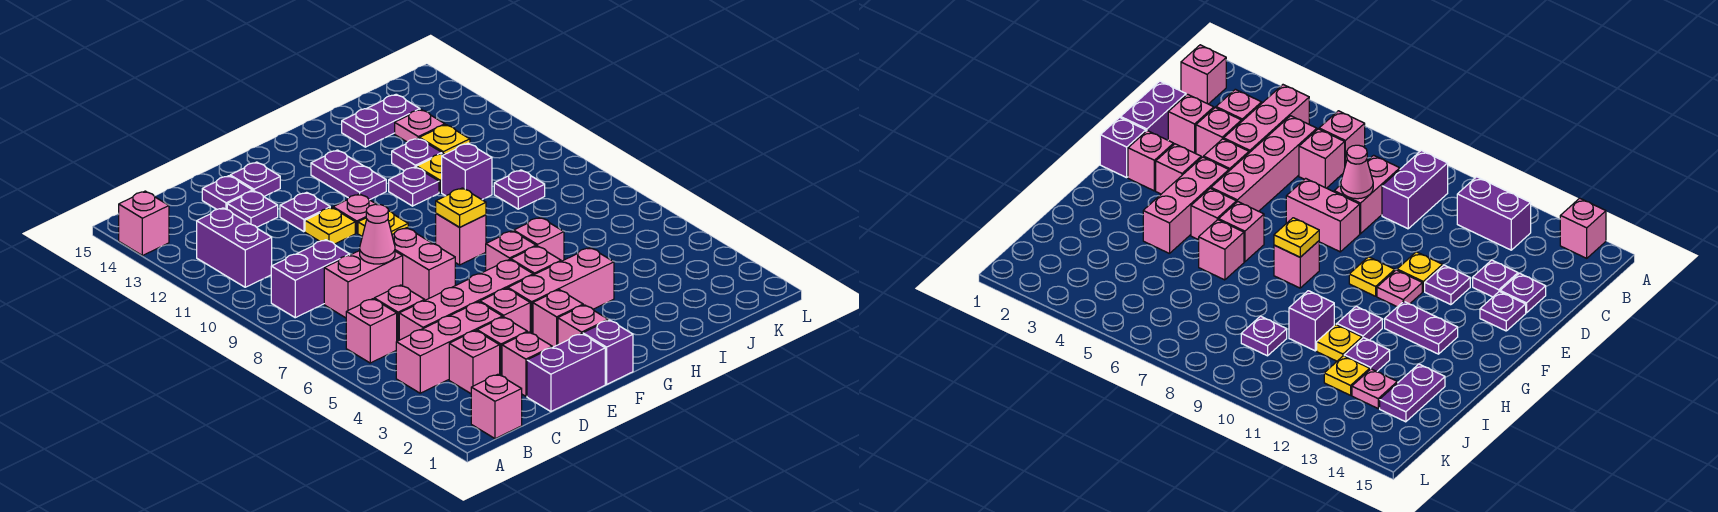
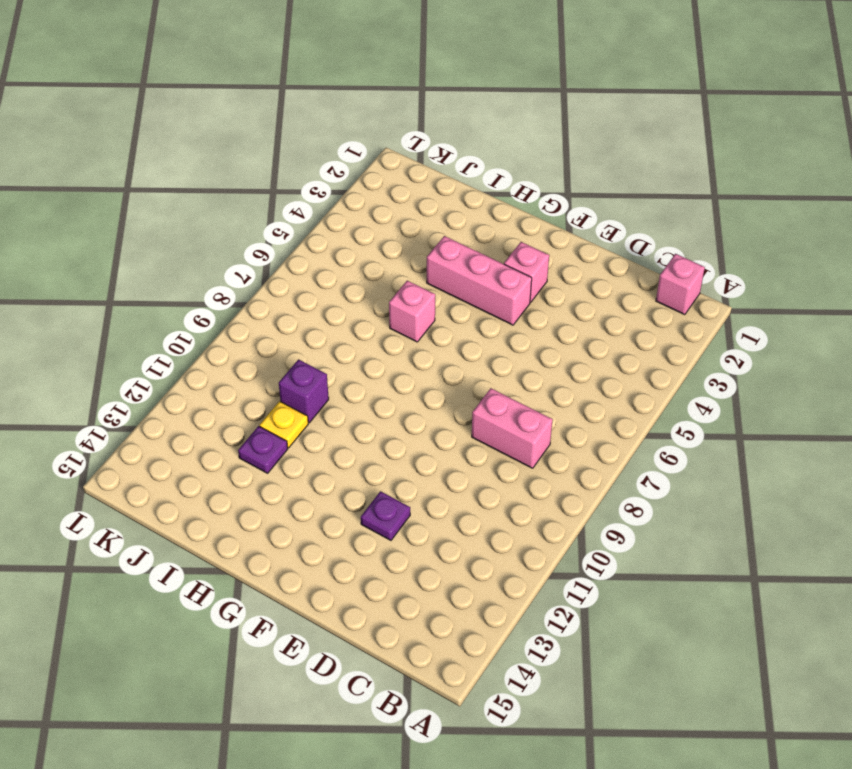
none -> pink brick A14 level 1
none -> pink brick B4:D4 level 1
none -> pink brick B6 level 1
none -> purple brick B9:C9 level 1

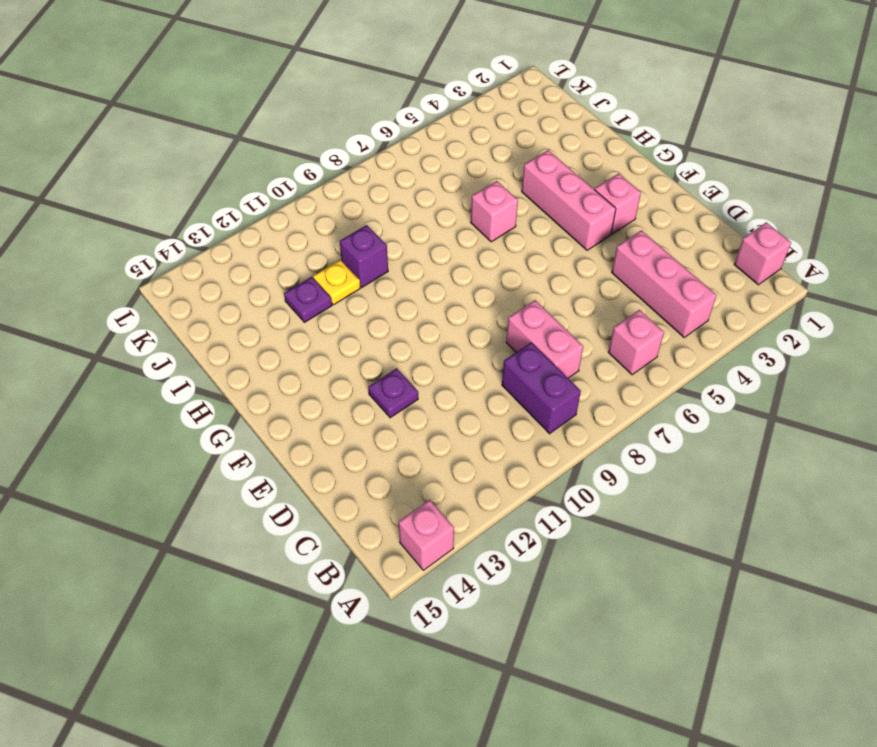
none -> purple brick B11:B12 level 1
none -> pink brick C3 level 1
none -> pink brick C5:F5 level 1
none -> pink brick C6 level 1

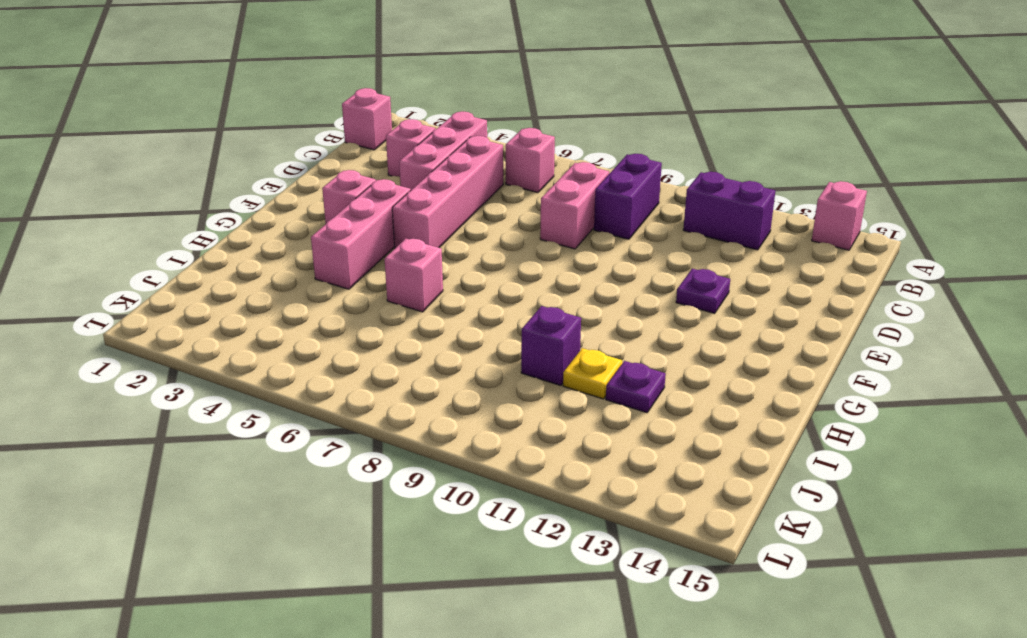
none -> pink brick C6 level 1
none -> purple brick D1:E1 level 1
none -> pink brick D2 level 1
none -> pink brick D3 level 1

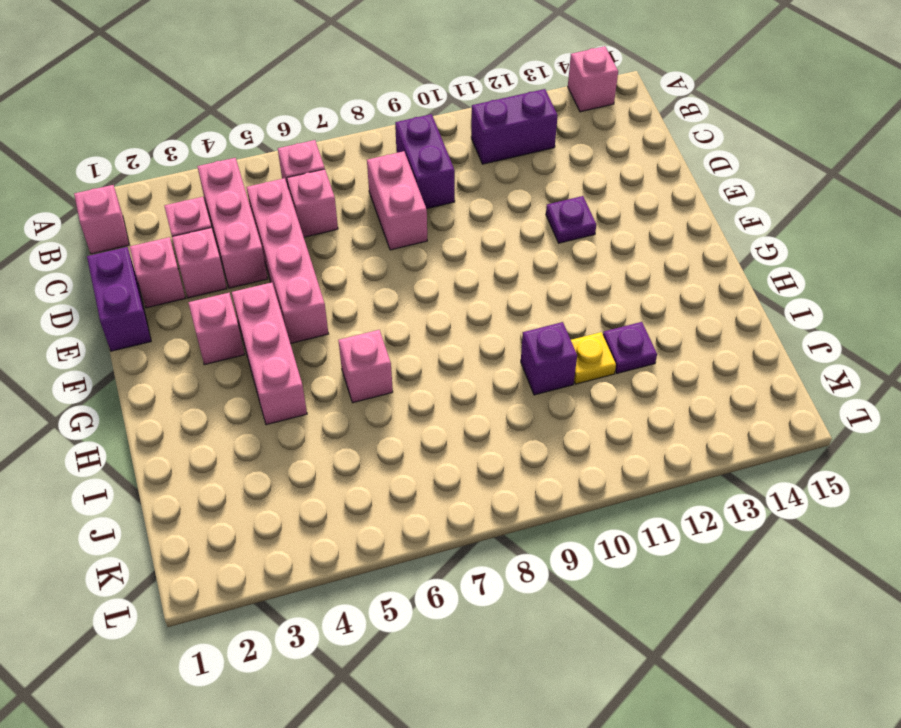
none -> purple plate D13 level 1
none -> purple plate D14 level 1
none -> pink brick E4 level 1
none -> pink brick E7:E8 level 1

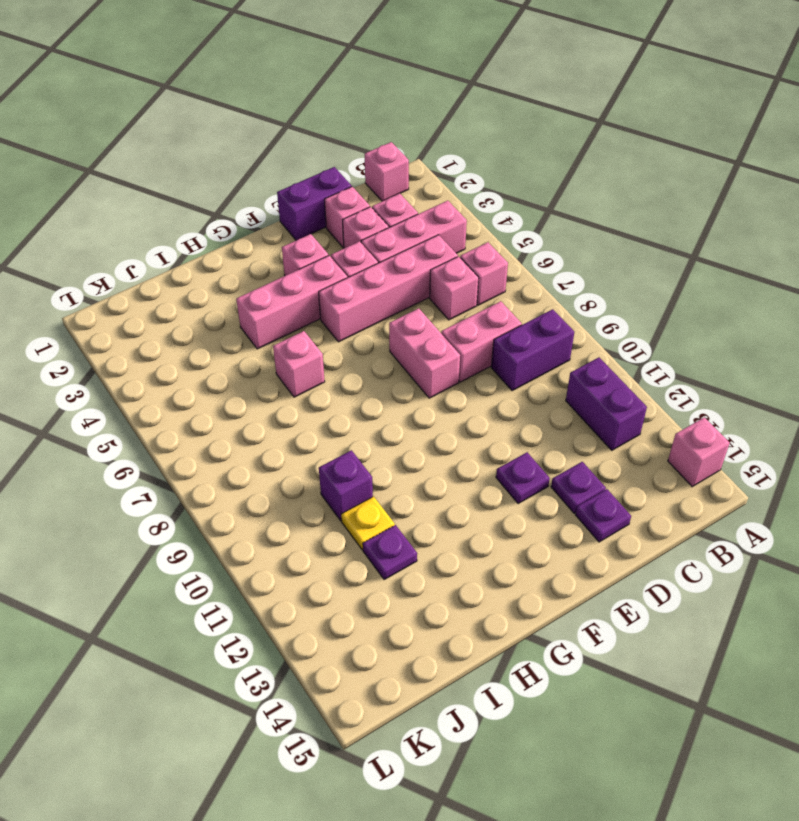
none -> yellow plate E11 level 1
none -> purple plate E14 level 1
none -> purple brick F1 level 1
none -> pink brick F2 level 1

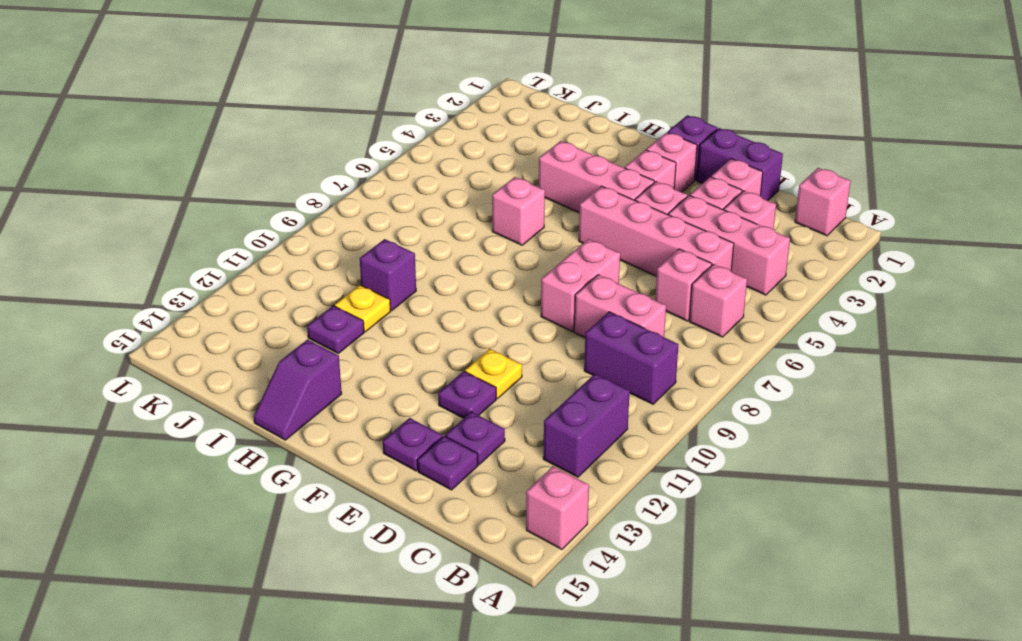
purple slope H14:H15 level 1 top 14 -> none
none -> yellow plate F10 level 1
none -> pink plate F11 level 1
none -> pink brick G5 level 1
none -> pink brick G6 level 1

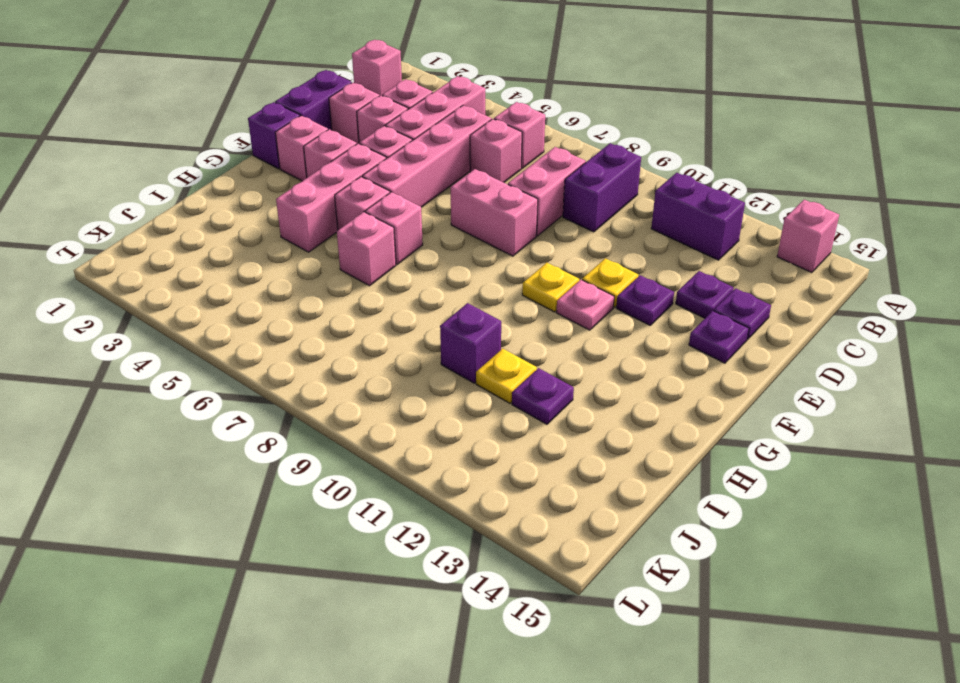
none -> pink brick G8 level 1
none -> purple plate G12:G13 level 1
none -> purple plate H11 level 1
none -> purple plate I14:J14 level 1

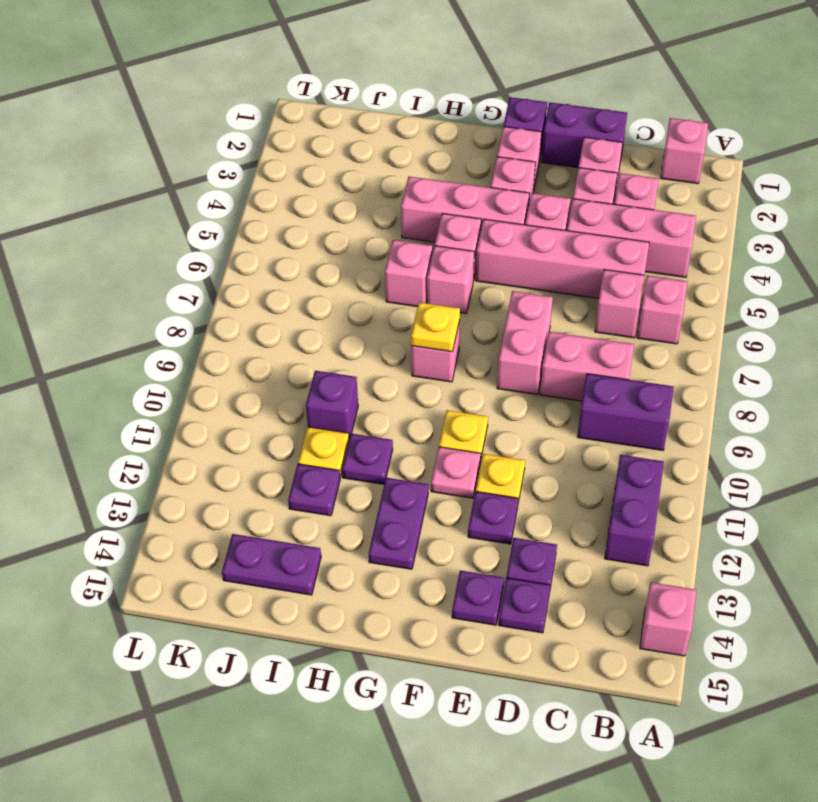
none -> purple plate J9 level 1
none -> yellow plate J12 level 1
none -> pink plate J13 level 1
none -> pink cone D8 level 2

